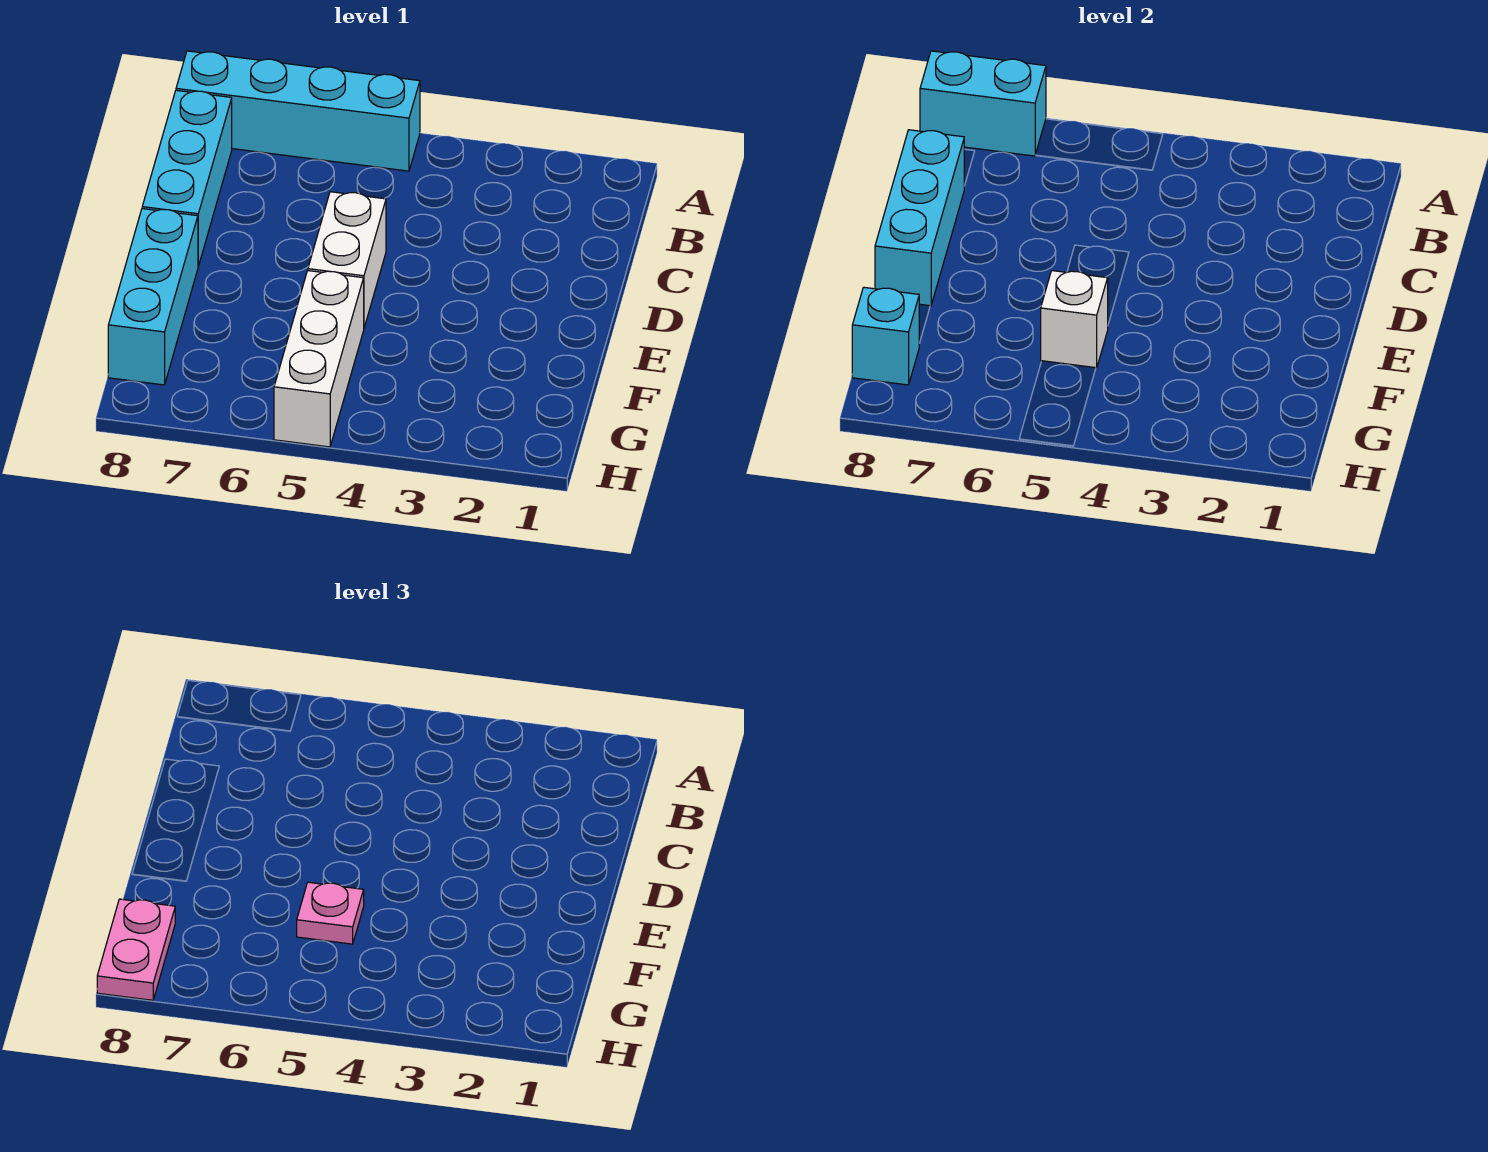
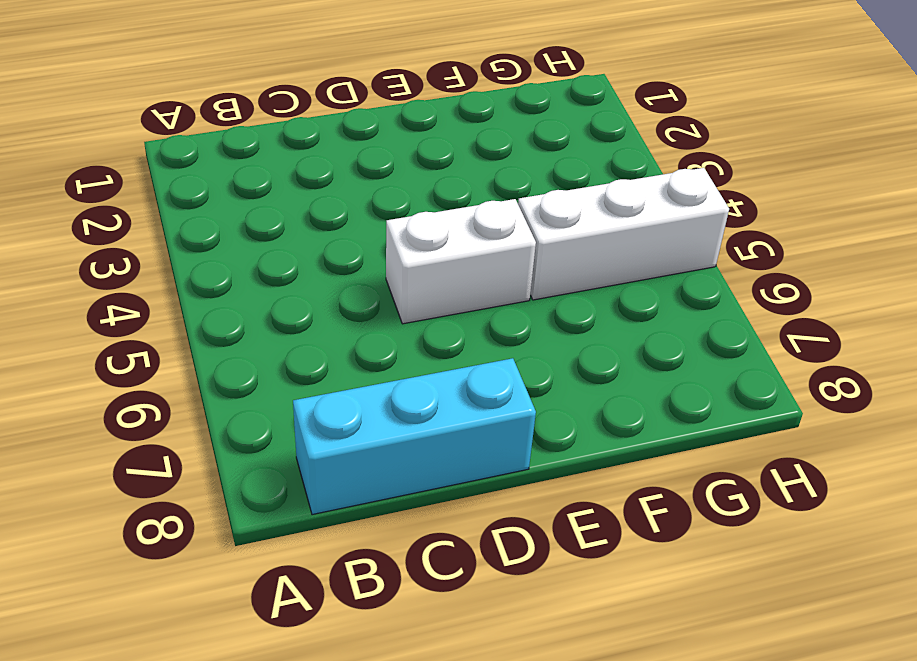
none -> cyan brick A5:A8 level 1
none -> cyan brick E8:G8 level 1

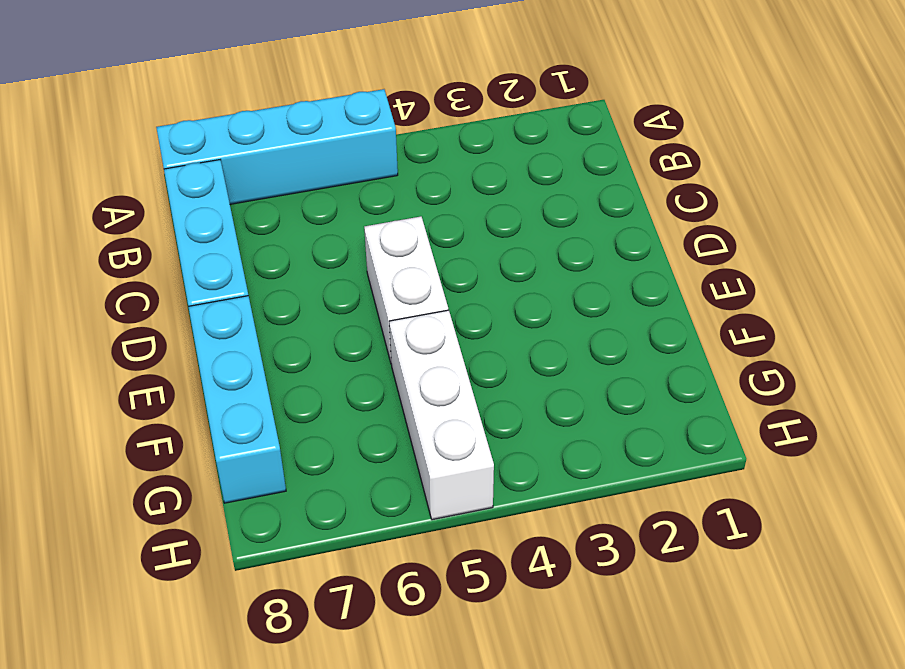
none -> cyan brick A7:A8 level 2
none -> cyan brick C8:E8 level 2

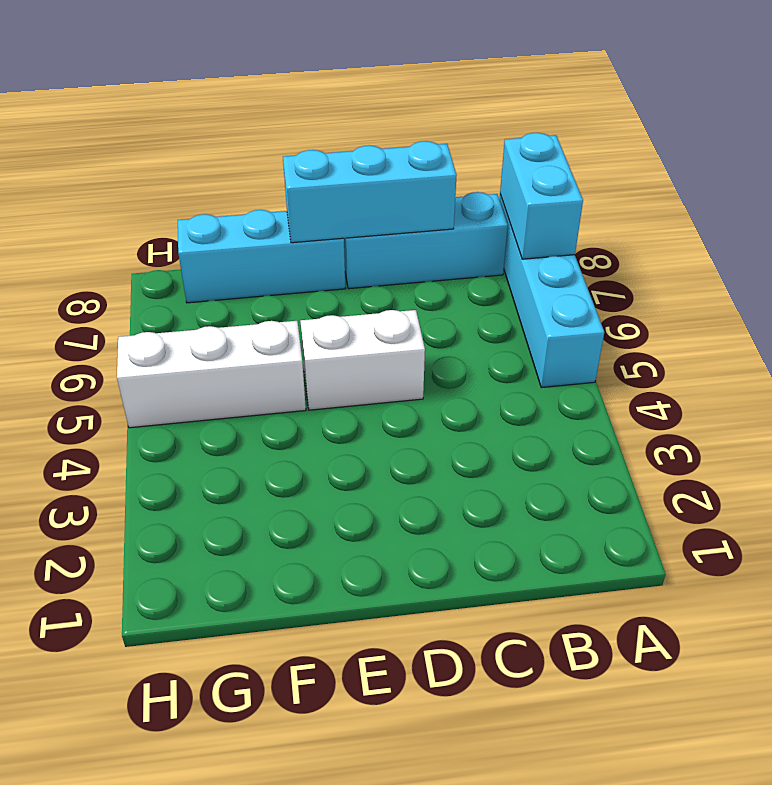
none -> white brick F5 level 2
none -> cyan brick G8 level 2

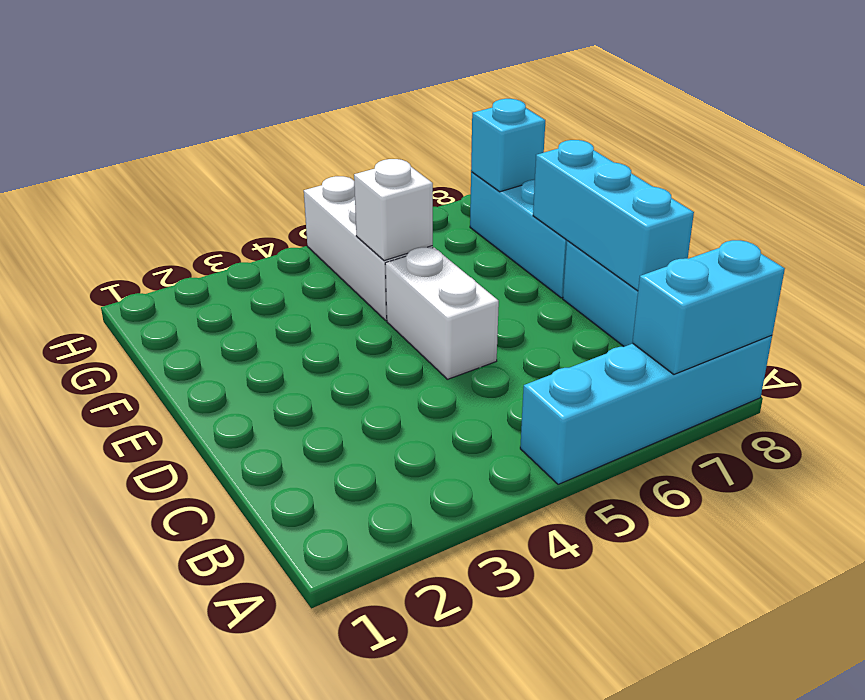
none -> pink plate F5 level 3
none -> pink plate G8:H8 level 3

